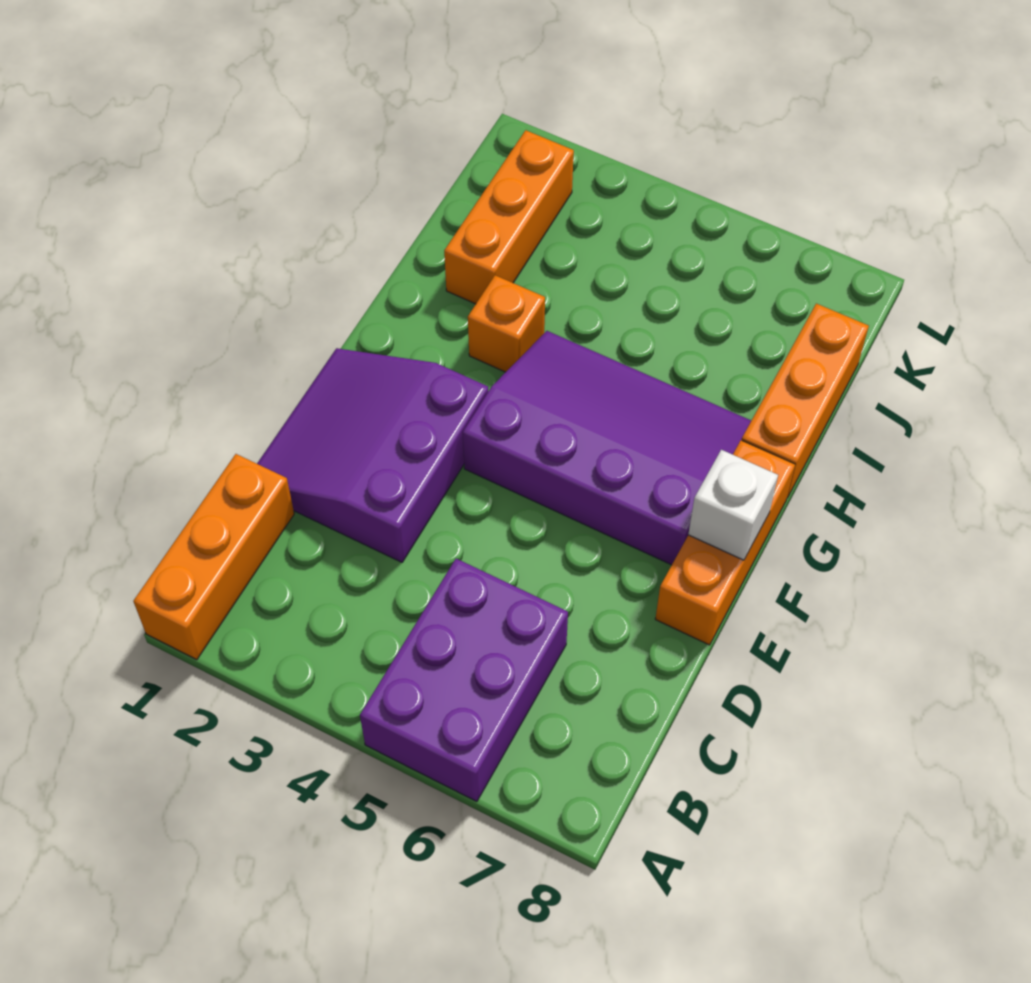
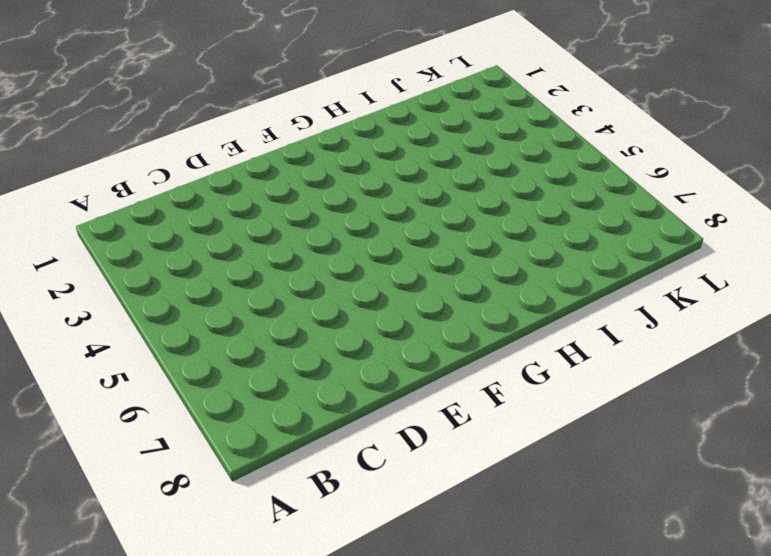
none -> orange brick A1:C1 level 1
none -> purple brick A5:C6 level 1

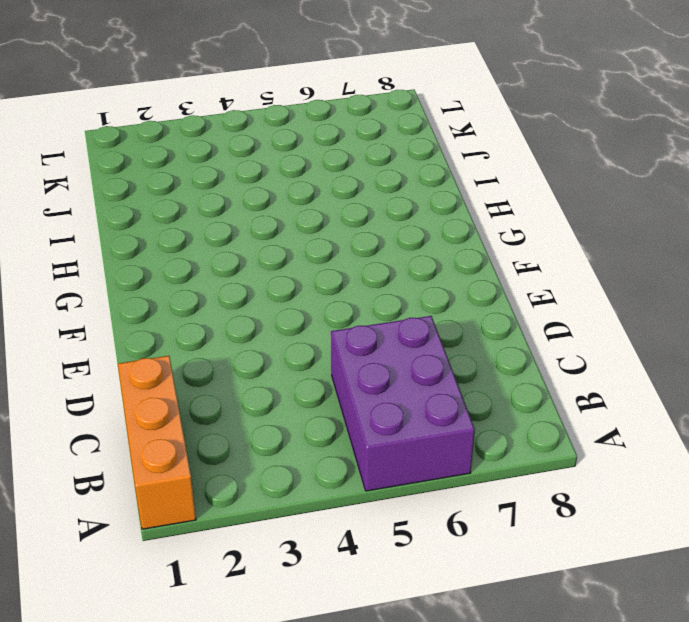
none -> purple slope D1:F3 level 1 top 3
none -> orange brick E8:G8 level 1

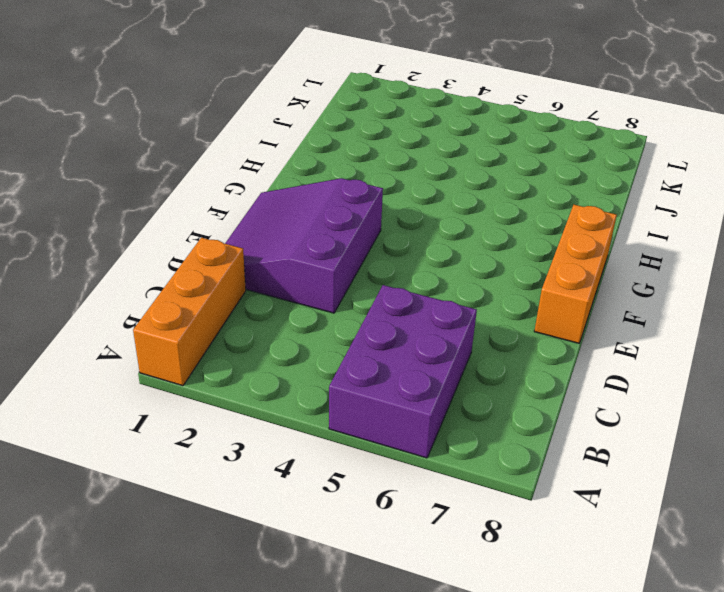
none -> purple slope F4:H7 level 1 top F
none -> orange brick H3 level 1

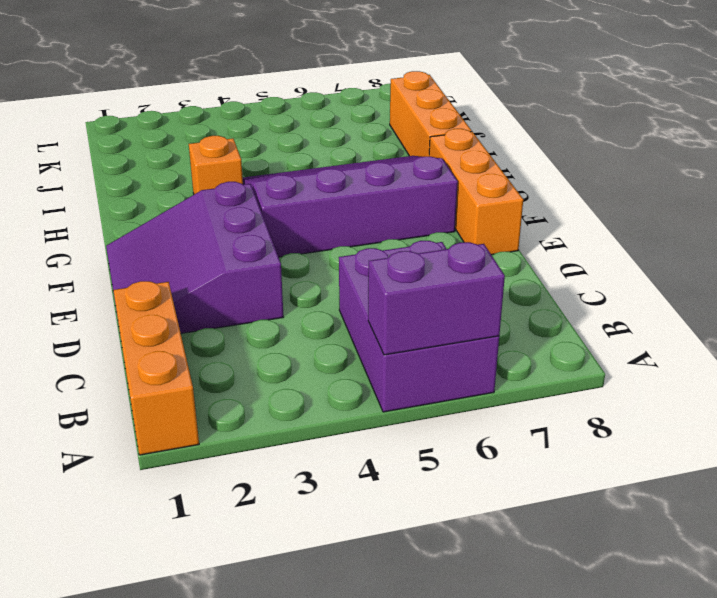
purple brick A5:A6 level 2 -> none
none -> orange brick I2:K2 level 1
none -> white brick F8 level 2

